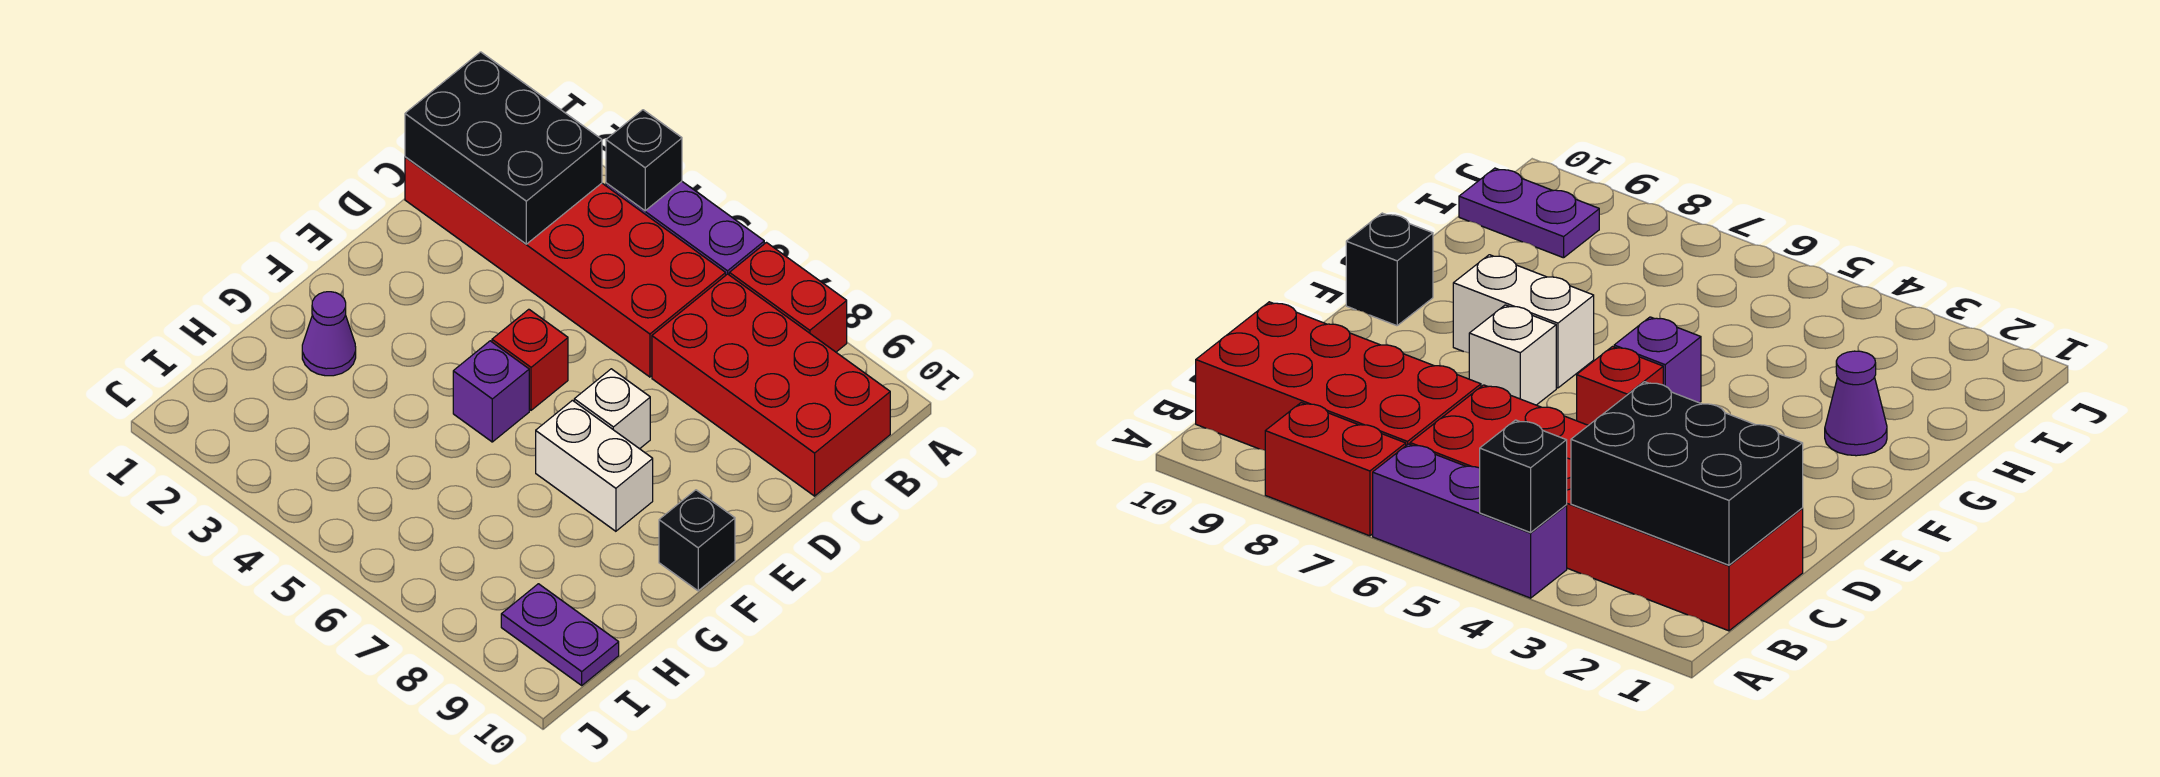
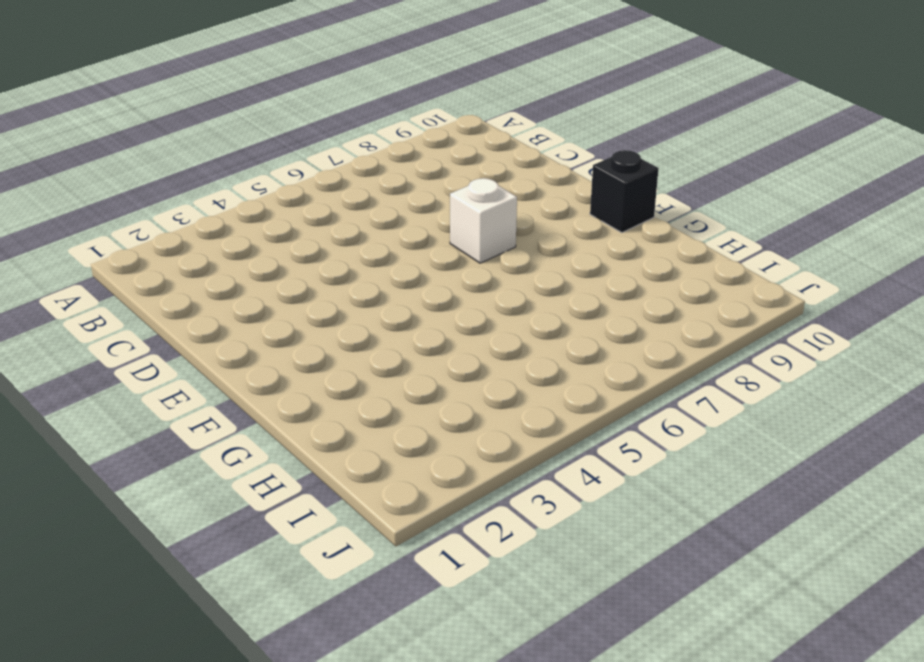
none -> purple brick A4:A6 level 1
none -> red brick A7:A8 level 1
none -> red brick B1:C6 level 1

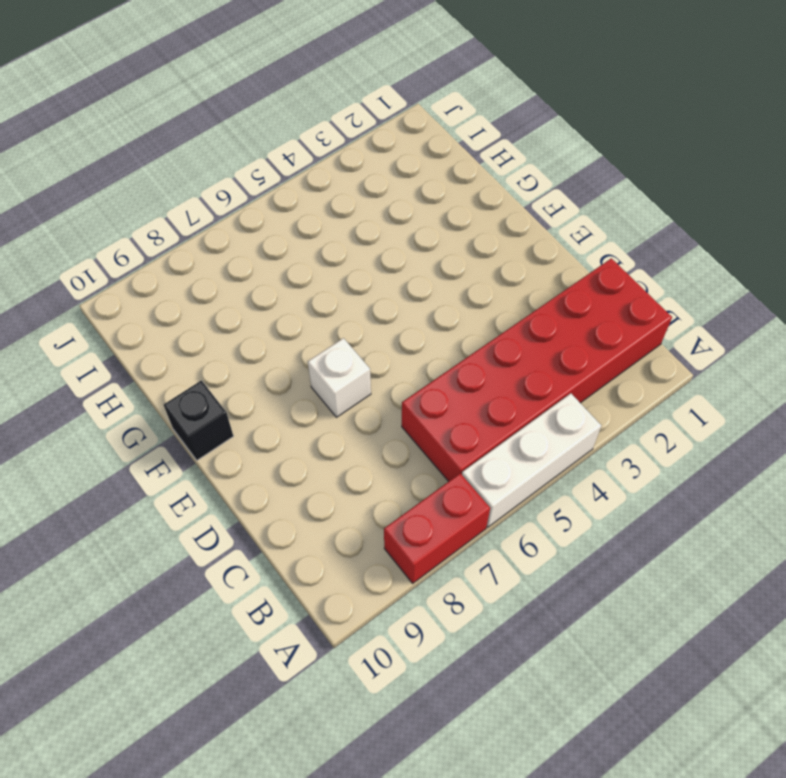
white brick A4:A6 level 1 -> purple brick A4:A6 level 1
none -> red brick B7:C10 level 1
none -> red brick E5 level 1
none -> purple brick F5 level 1

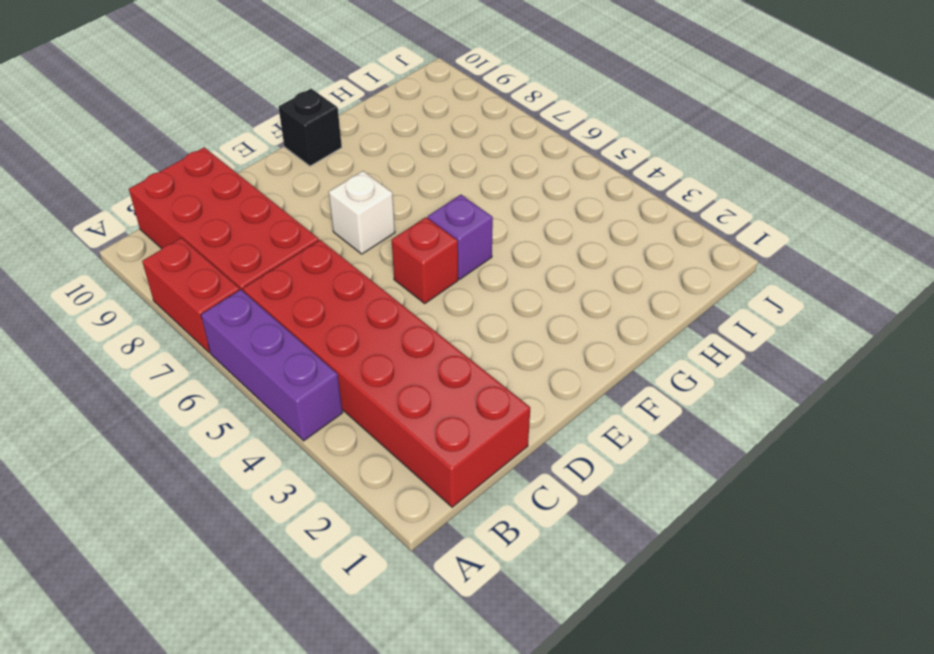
none -> white brick F7:F8 level 1
none -> purple cone G2 level 1
none -> purple plate I9:I10 level 1

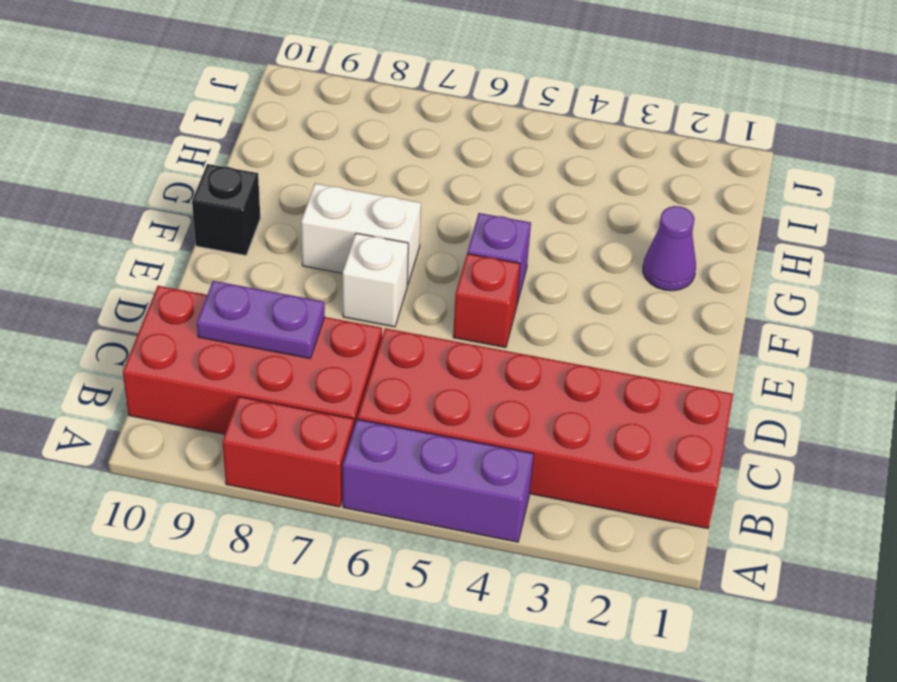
purple plate C8:C9 level 2 -> purple plate I9:I10 level 1
none -> black brick A4 level 2
none -> black brick B1:C3 level 2

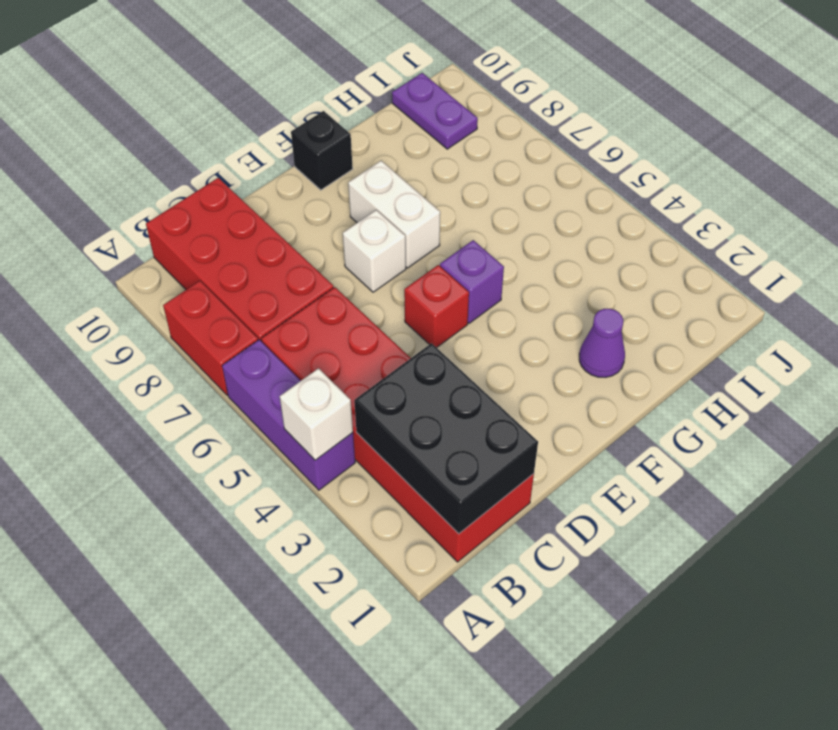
white brick A4 level 2 -> black brick A4 level 2

